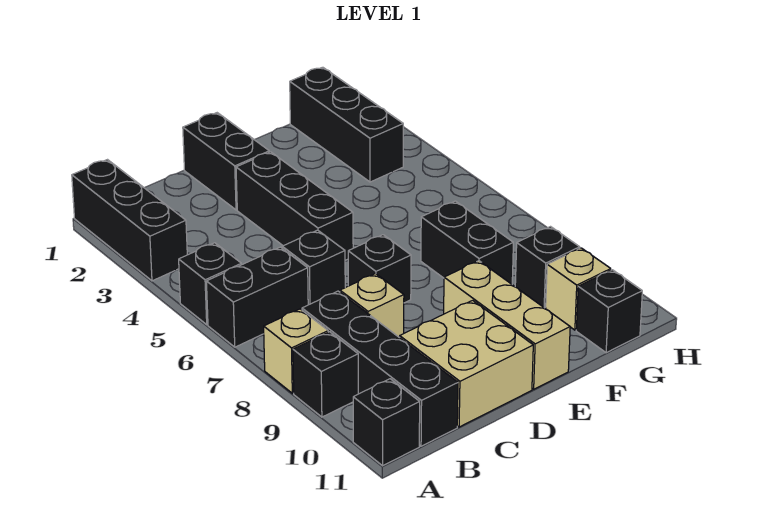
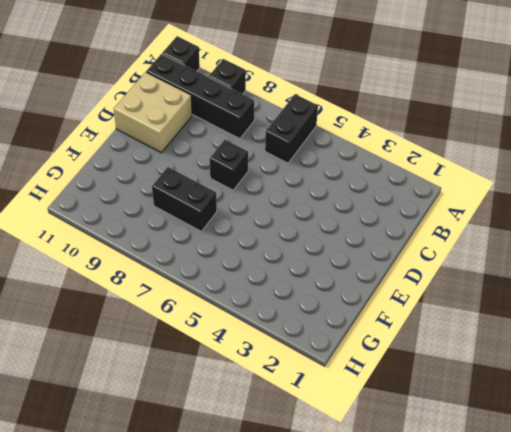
none -> black brick A1:A3 level 1
none -> black brick A5 level 1
none -> tan brick A8 level 1

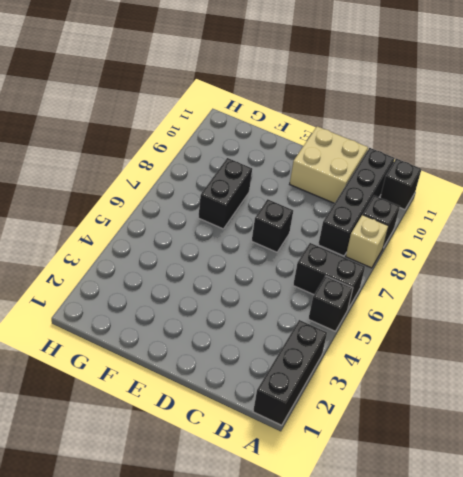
none -> black brick C6 level 1
none -> tan brick C8 level 1
none -> black brick D1:D2 level 1

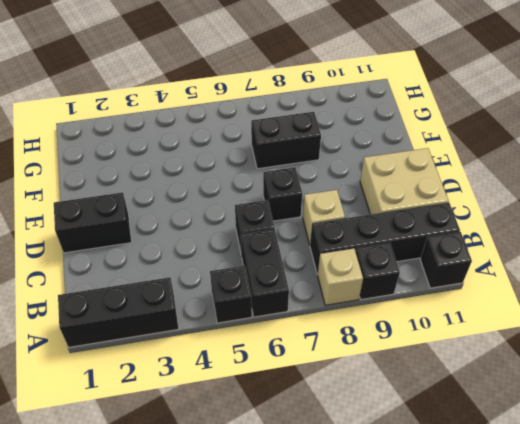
none -> black brick D3:D5 level 1
none -> tan brick E9:E11 level 1
none -> black brick G1:G3 level 1

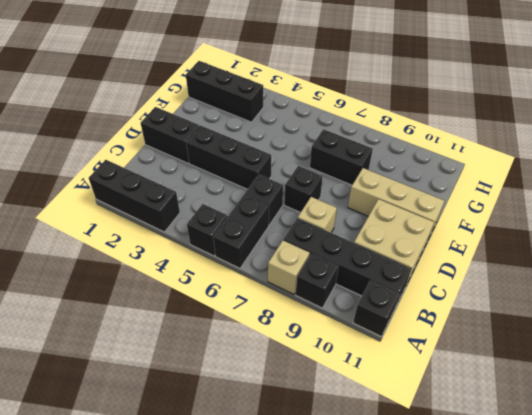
none -> black brick G9 level 1
none -> tan brick G10 level 1
none -> black brick G11 level 1

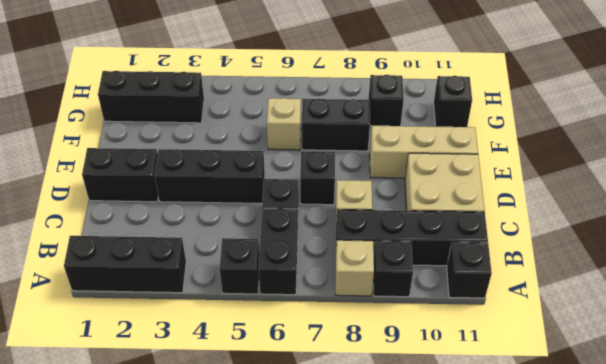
tan brick F6 level 1 -> tan brick G10 level 1

